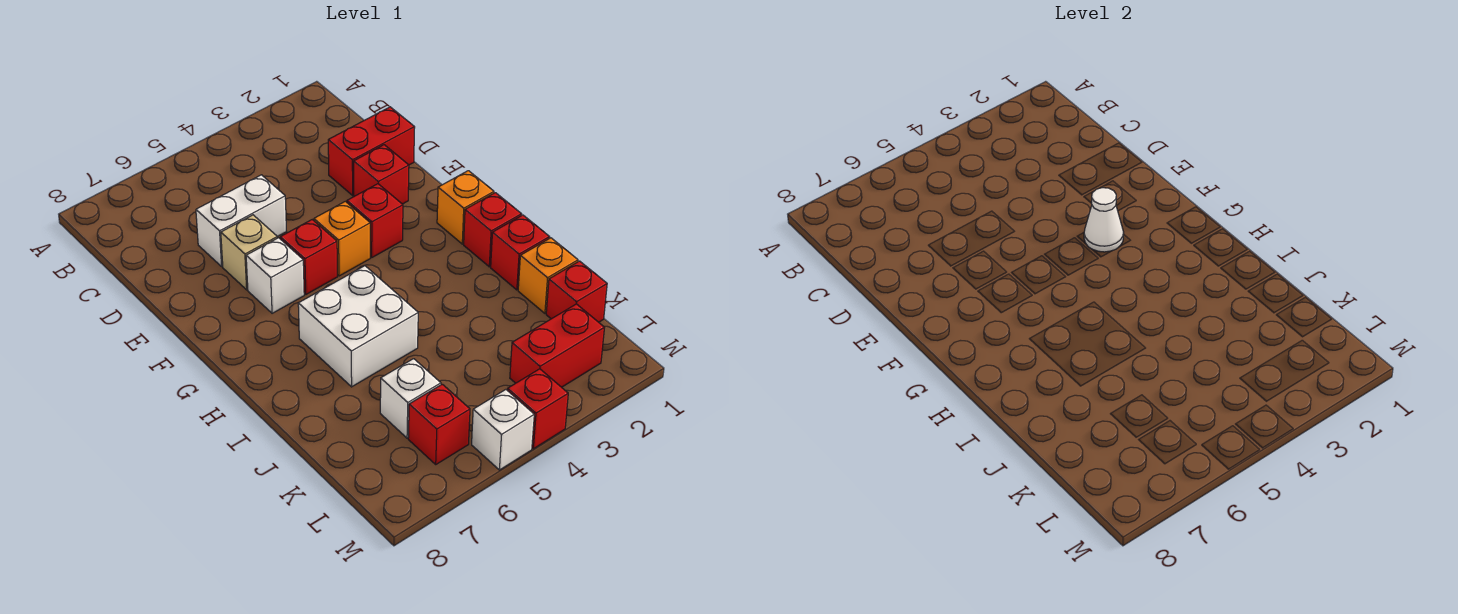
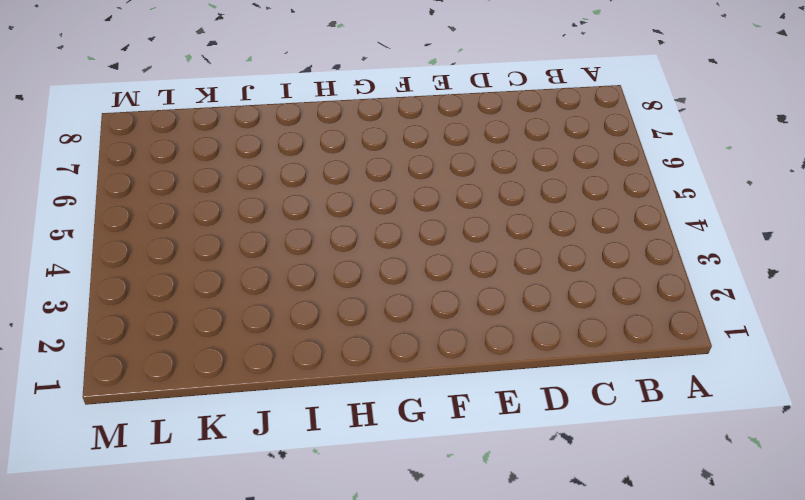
none -> red brick D1:D2 level 1
none -> white brick D5:D6 level 1
none -> red brick E2 level 1

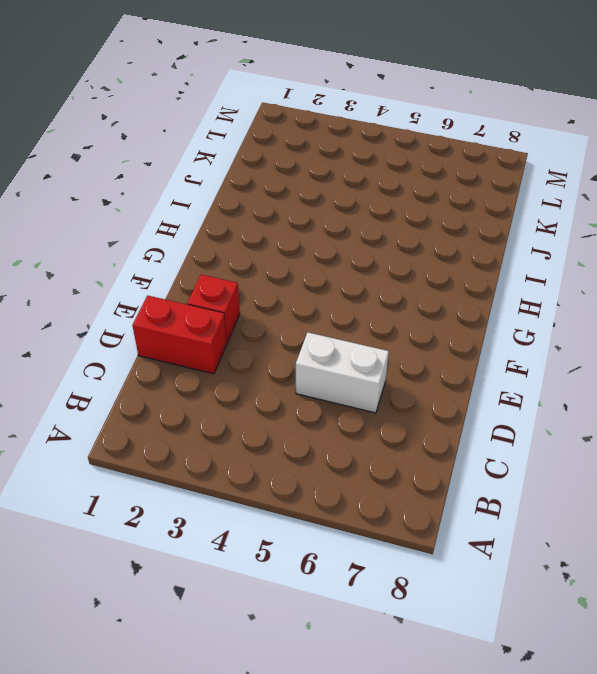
none -> tan brick E6 level 1
none -> red brick F3 level 1
none -> orange brick F4 level 1

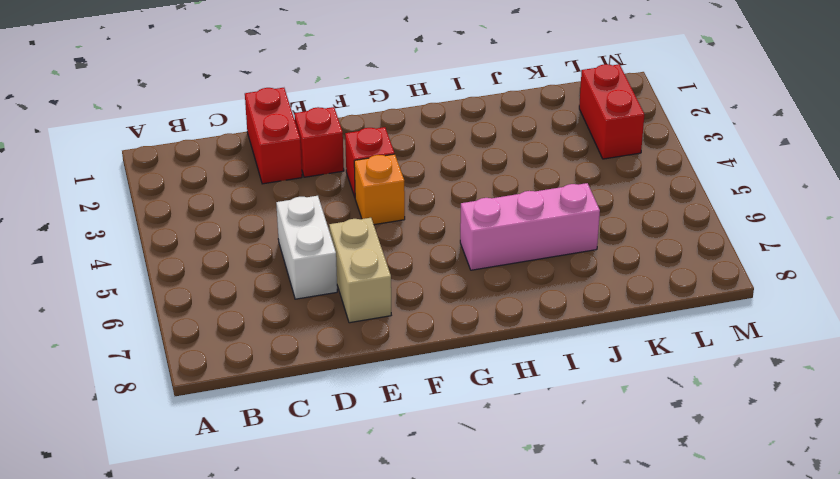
tan brick E6:E7 level 1 -> tan brick E6 level 1
pink brick H6:J6 level 1 -> white brick H5:I6 level 1
none -> red brick F5 level 1
none -> white brick F6 level 1
none -> orange brick G1 level 1

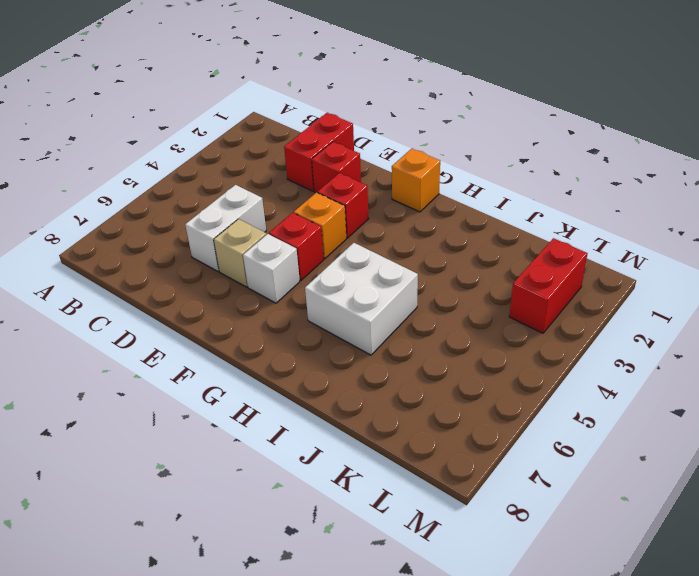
none -> red brick H1 level 1
none -> red brick I1 level 1
none -> orange brick J1 level 1

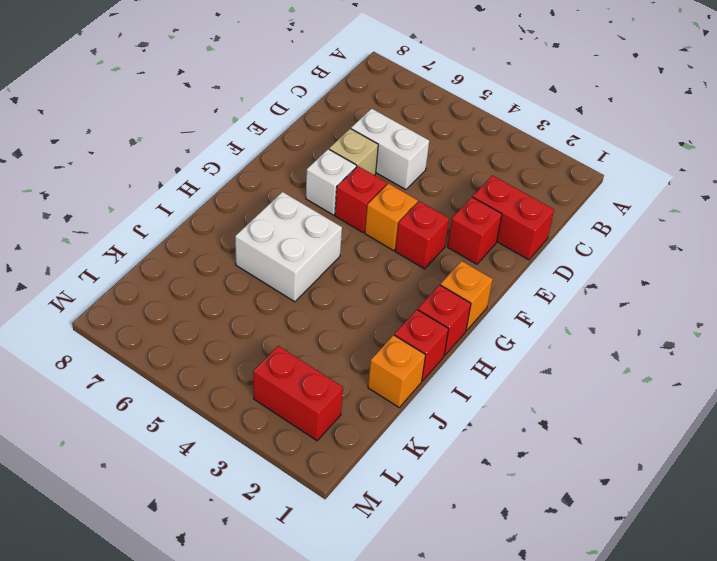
none -> red brick K1 level 1
none -> white brick K6 level 1
none -> red brick L6 level 1

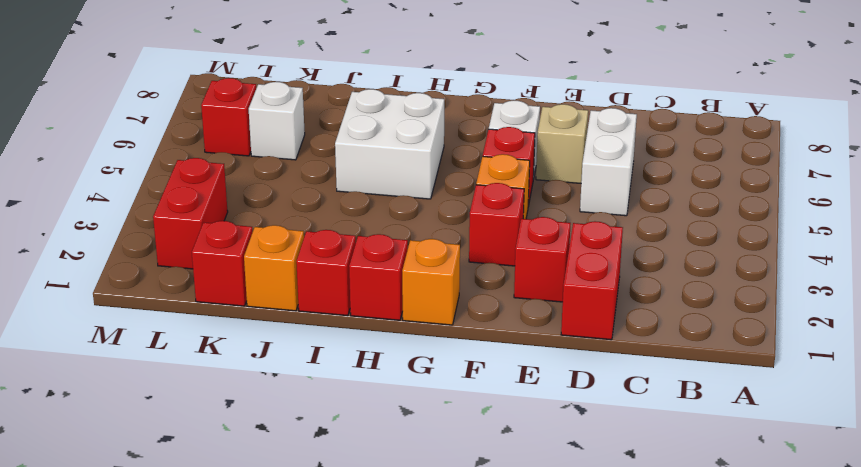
none -> red brick M4 level 1
none -> white brick M5 level 1
none -> white cone F3 level 2

